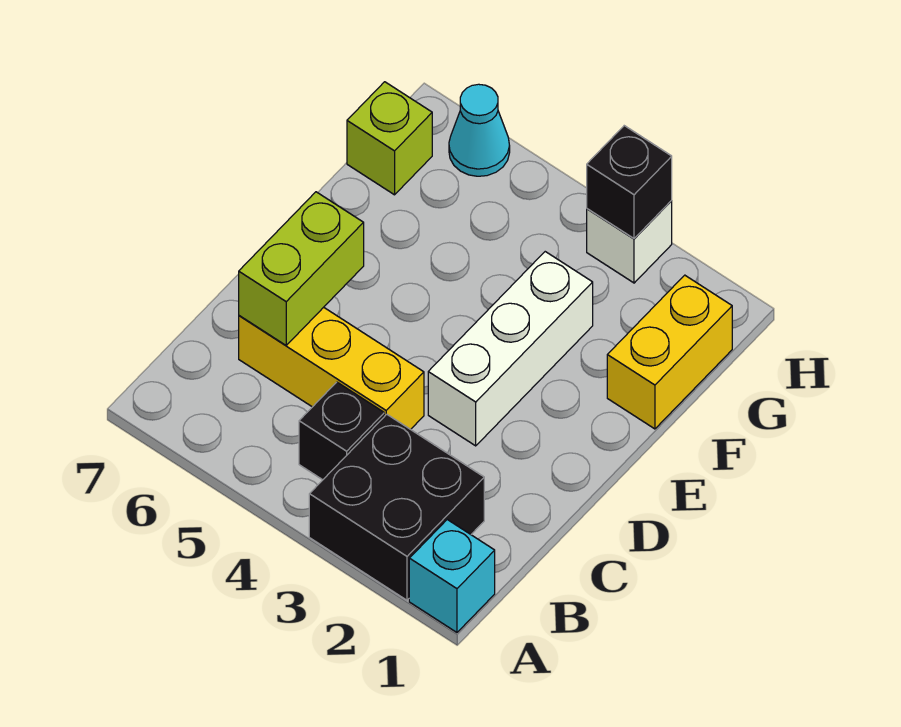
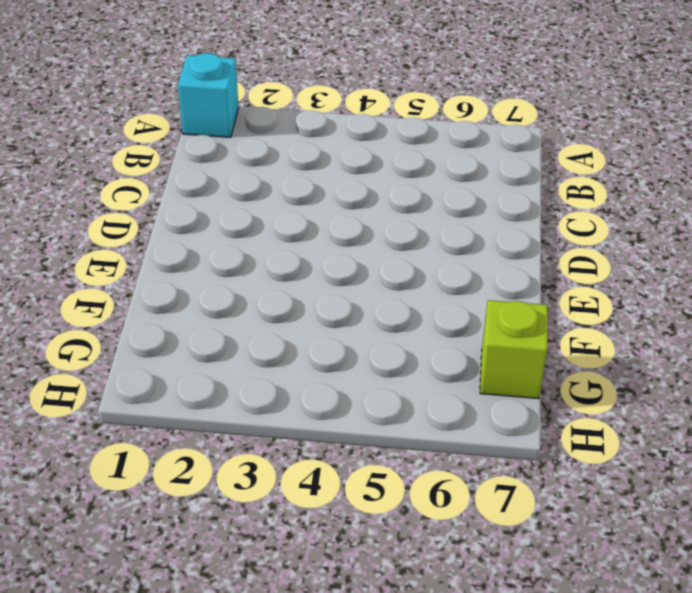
none -> black brick A2:B3 level 1
none -> black brick B4 level 1

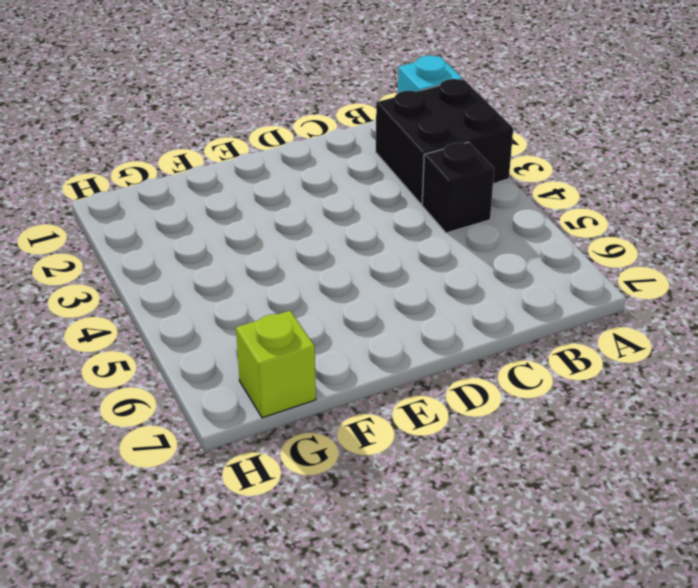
none -> yellow brick C4:C6 level 1
none -> white brick D3:F3 level 1

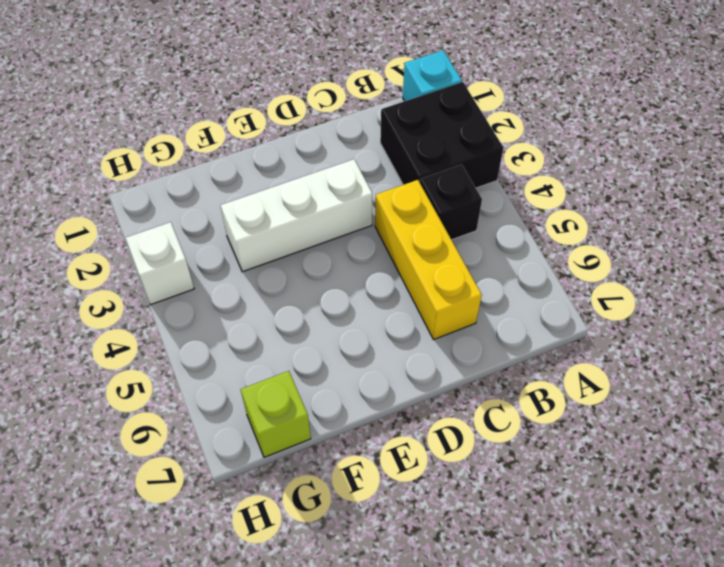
none -> yellow brick F1:G1 level 1
none -> cyan cone H6 level 1

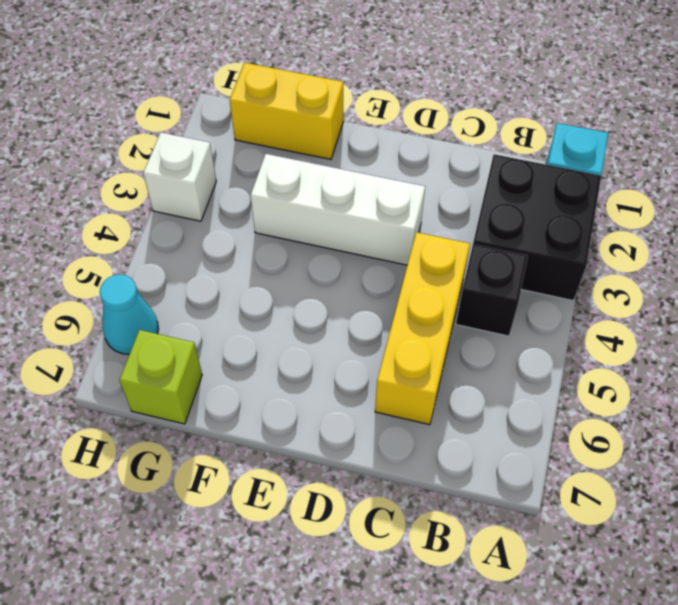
none -> lime brick C6:D6 level 2
none -> black brick H3 level 2

